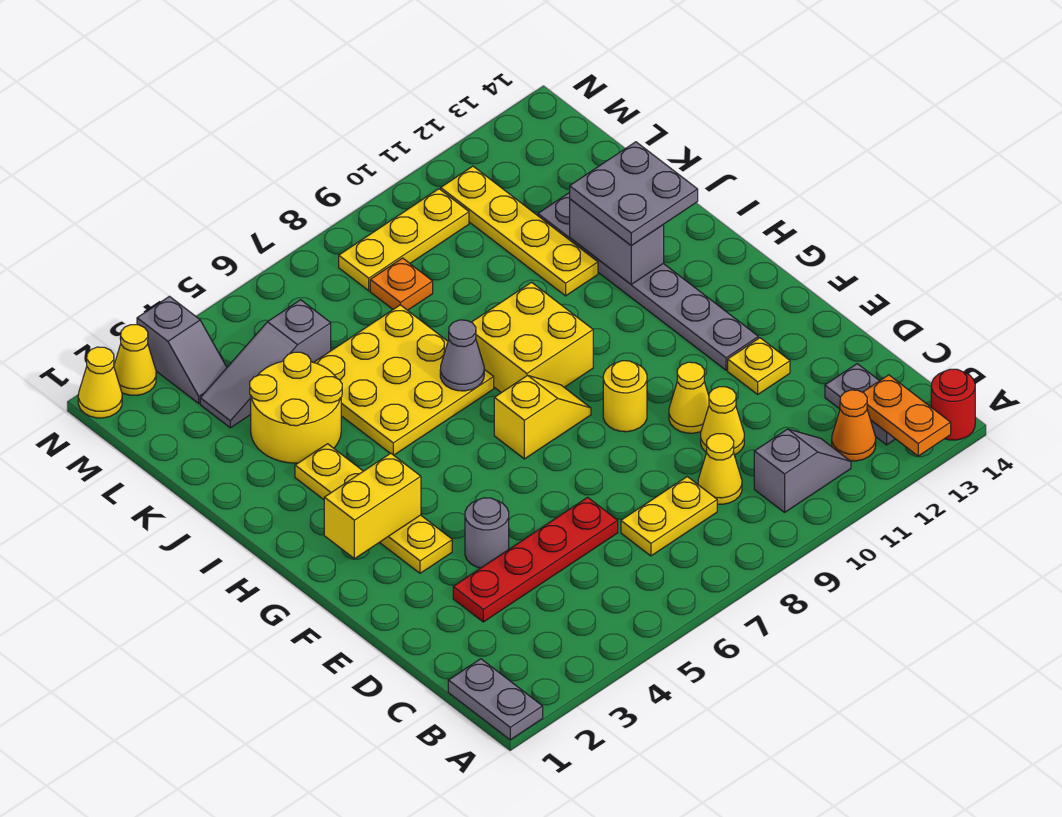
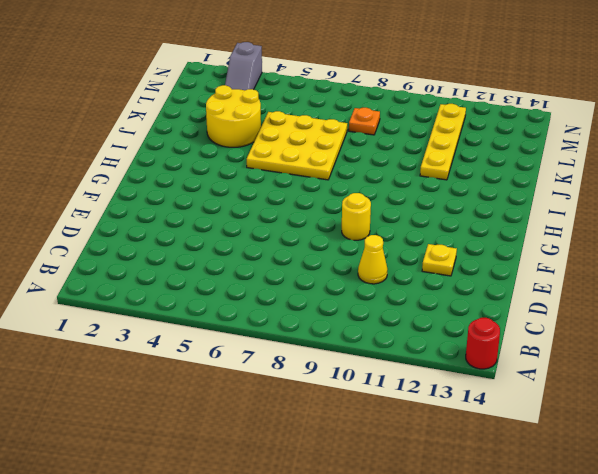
none -> grey plate A1:B1 level 1
none -> grey slope B10:B11 level 1 top 10
none -> orange cone B12 level 1
none -> grey plate B13:C13 level 1

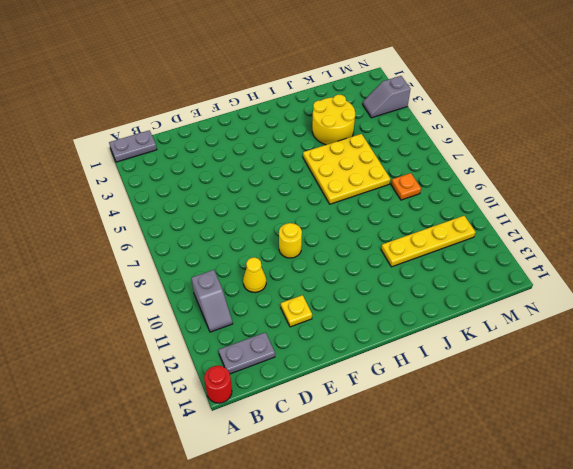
none -> orange cone B12 level 1
none -> yellow plate C7:C8 level 1
none -> yellow cone C9 level 1
none -> red plate D3:D6 level 1

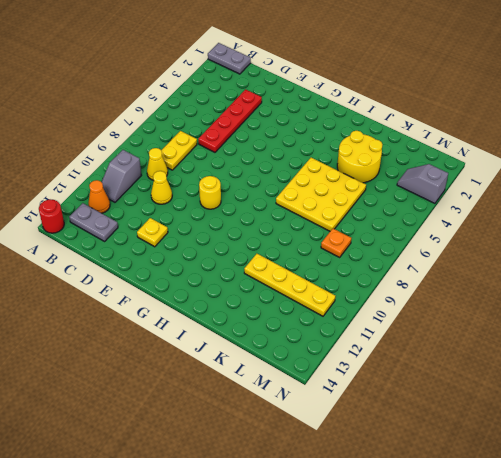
none -> grey round brick E4 level 1
none -> yellow cone E10 level 1
none -> yellow plate F3:I3 level 1
none -> grey plate F12:K12 level 1

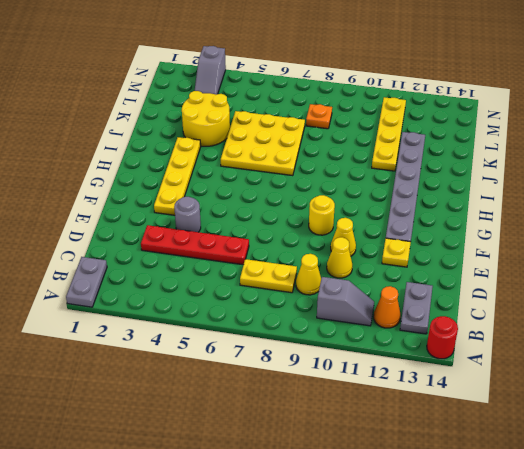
none -> yellow slope G7:G8 level 1 top 7
none -> yellow brick H8:I9 level 1
none -> grey slope L3:L5 level 1 top 5
none -> yellow plate M8:M10 level 1

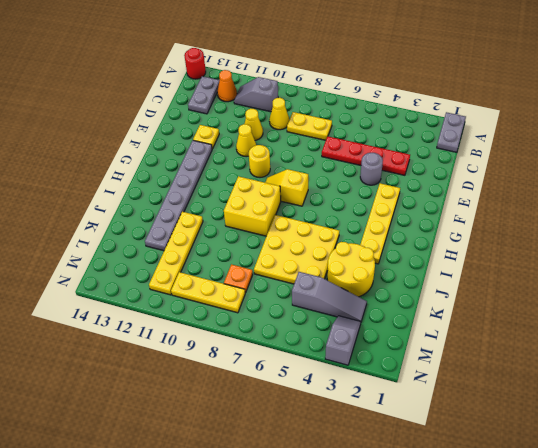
none -> yellow cone N1 level 1
none -> yellow cone N2 level 1
none -> orange plate A13:B13 level 2
none -> yellow brick G2:G3 level 2

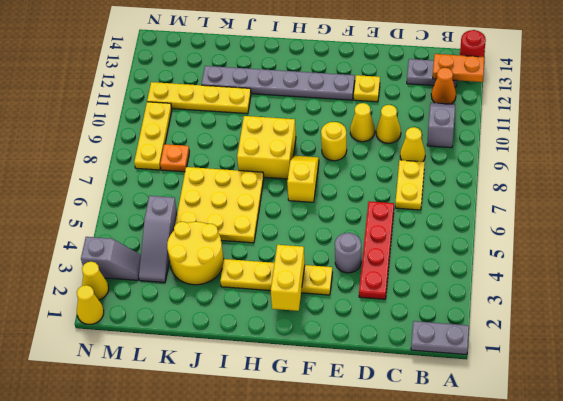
none -> grey cone I7 level 2
none -> grey brick I12:J12 level 2
none -> grey plate I12:J13 level 3

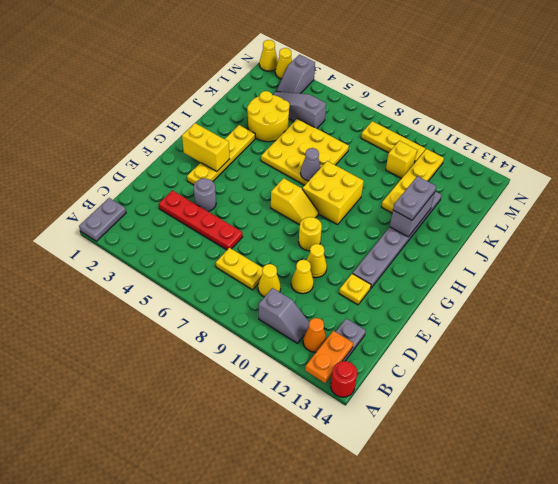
grey plate I12:J12 level 3 -> grey plate I12:J13 level 3
yellow brick L10 level 1 -> none
none -> orange plate L8 level 1

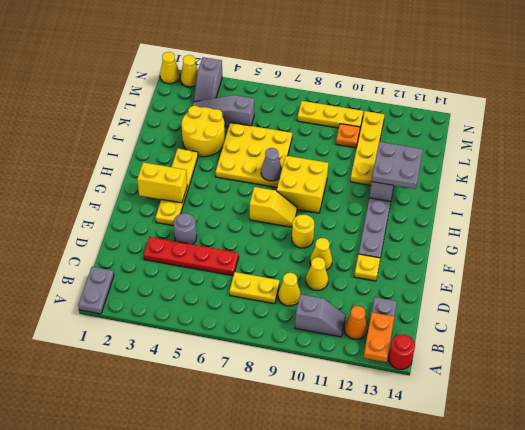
orange plate L10 level 1 -> orange plate L8 level 1

